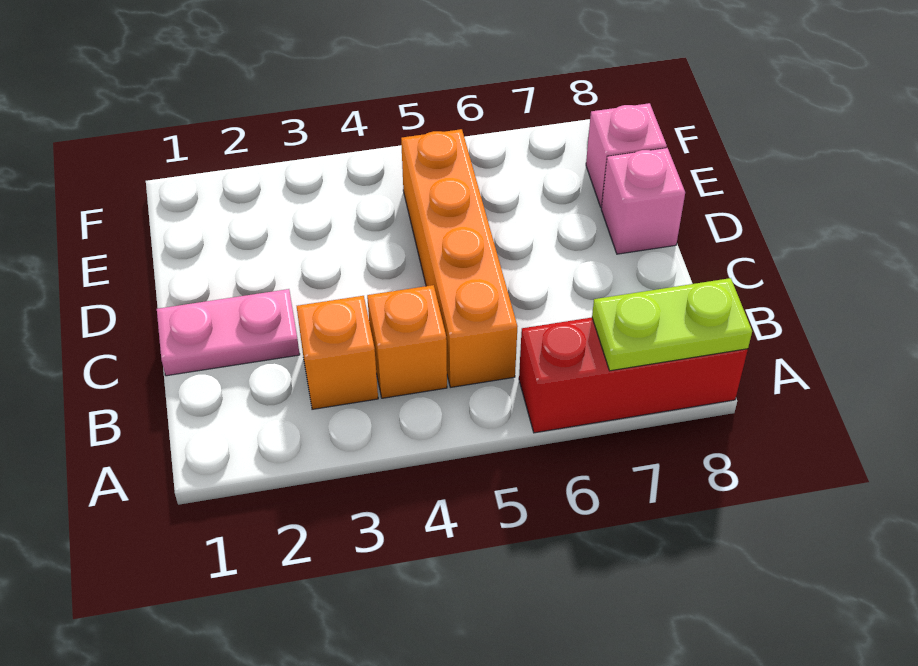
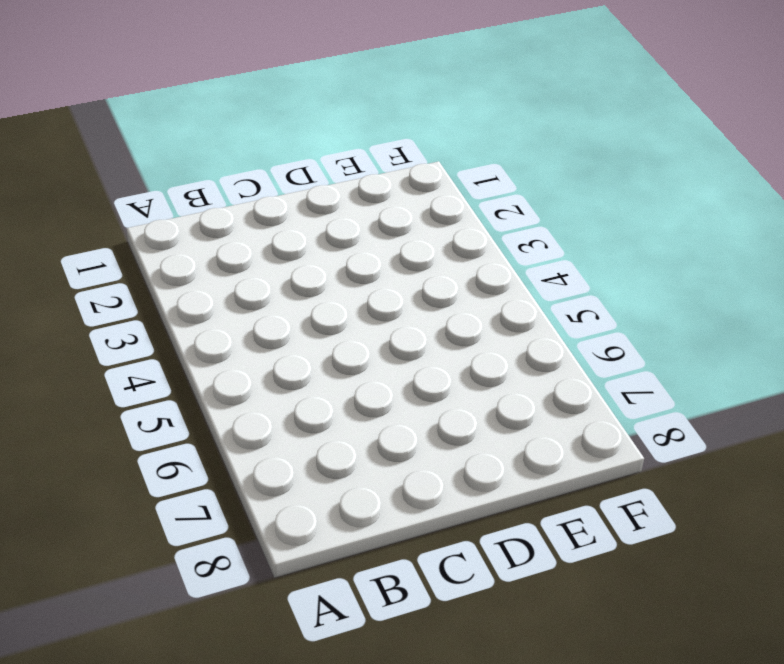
none -> red brick A6:A8 level 1
none -> orange brick B3 level 1

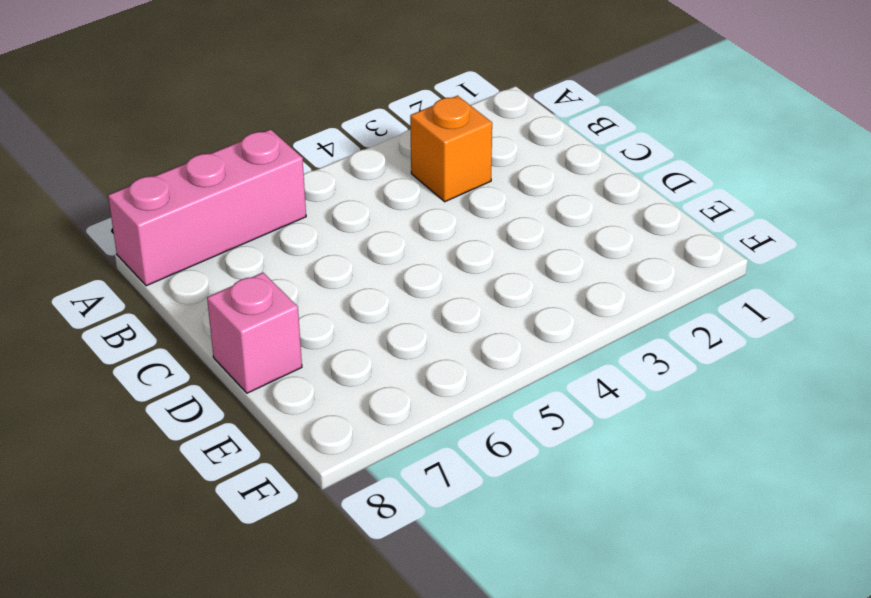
pink brick A6:A8 level 1 -> red brick A6:A8 level 1
none -> orange brick B4 level 1
none -> orange brick B5:E5 level 1

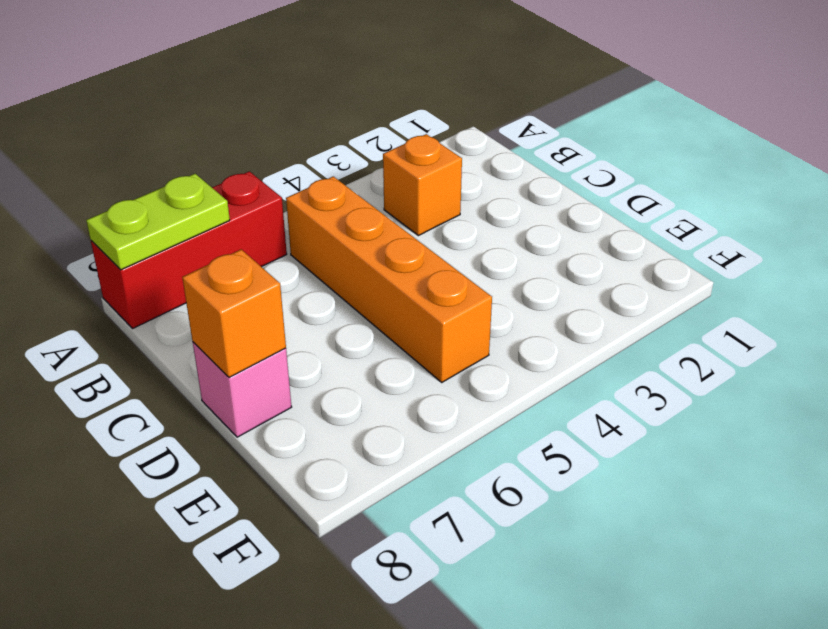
orange brick D8 level 2 -> orange brick B4 level 1
none -> pink plate C1:C2 level 1
none -> pink brick E8 level 1

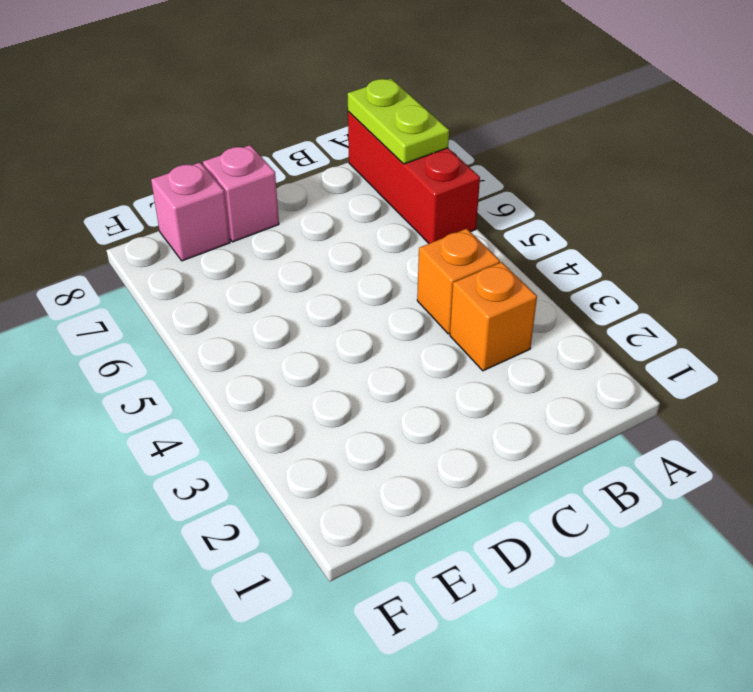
none -> orange brick B5:E5 level 1
none -> pink plate C1:C2 level 1

